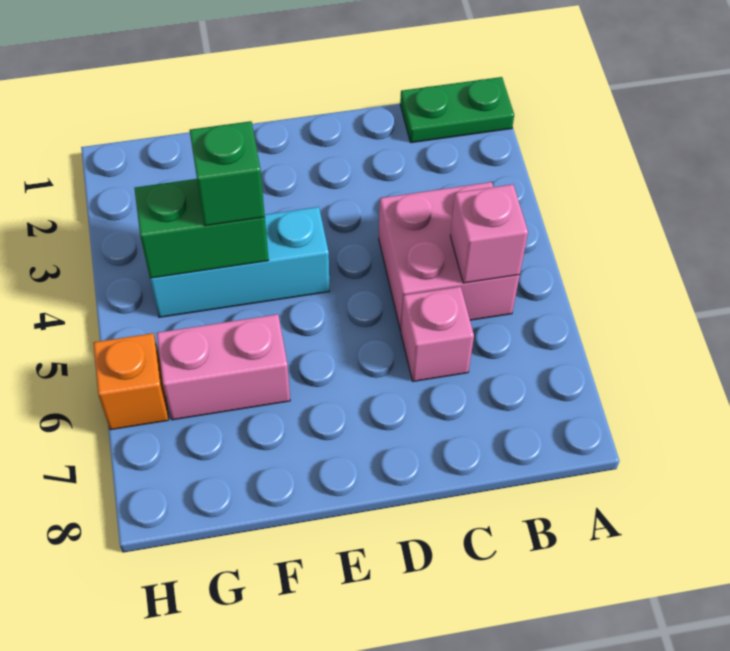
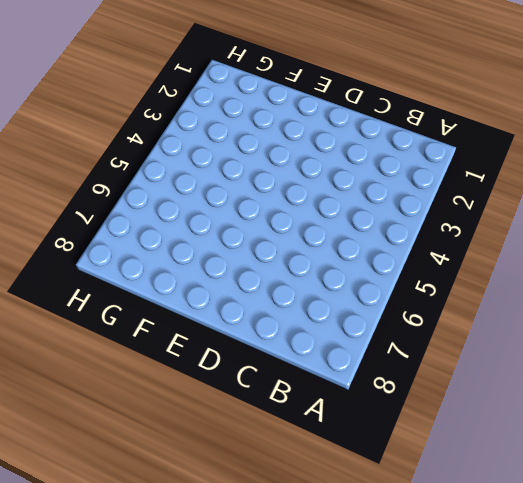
none -> green plate A1:B1 level 1
none -> pink brick B4:C5 level 1

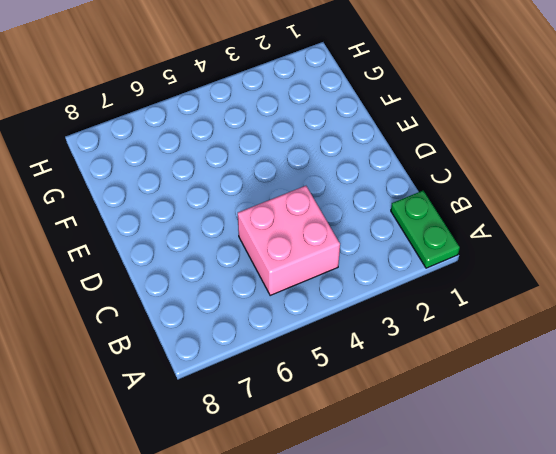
none -> pink brick C6 level 1
none -> cyan brick E4:G4 level 1

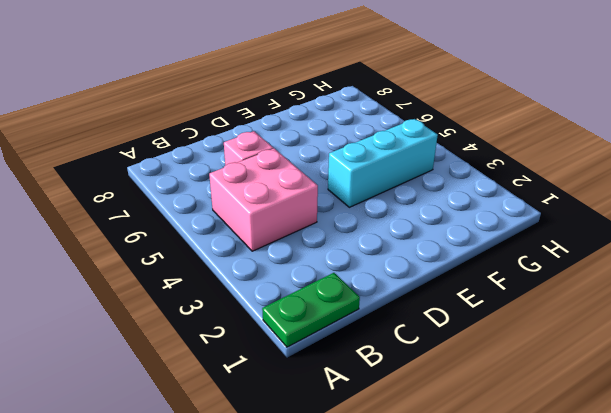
none -> pink brick F6:G6 level 1
none -> orange brick H6 level 1

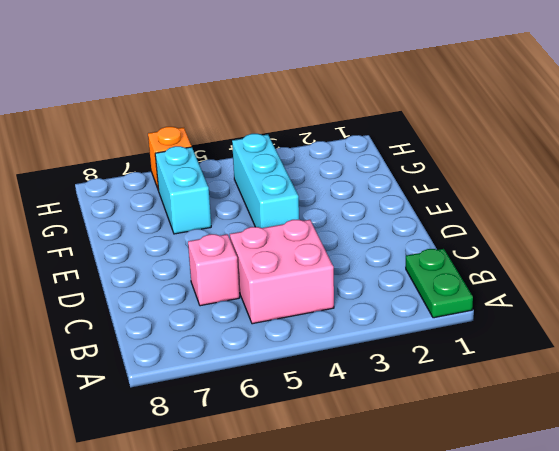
cyan brick F6:G6 level 1 -> pink brick F6:G6 level 1
none -> pink brick B5 level 2
none -> green brick F4:G4 level 2

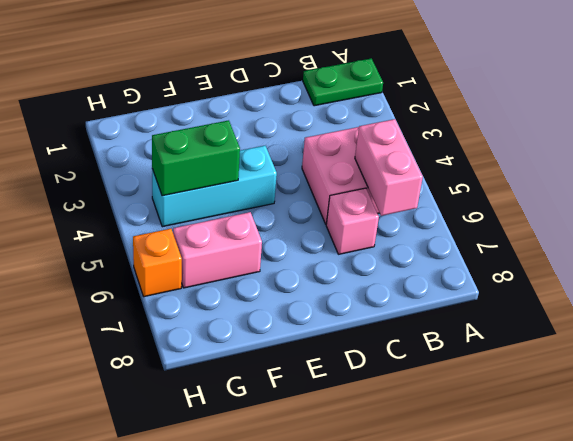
pink brick B5:B6 level 2 -> pink brick B5 level 2
none -> green brick F4 level 3

